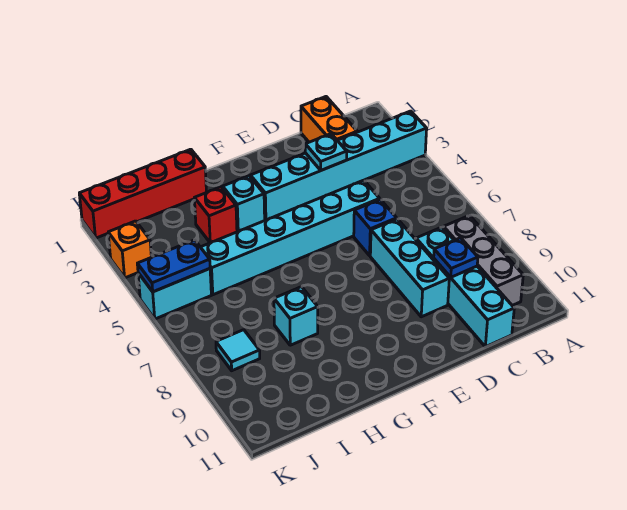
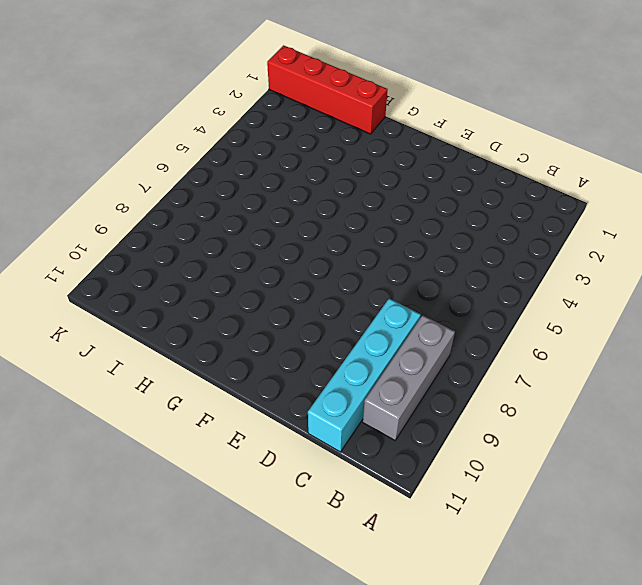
none -> cyan brick A3:F3 level 1
none -> orange brick C1:C2 level 1
none -> cyan brick D5:I5 level 1

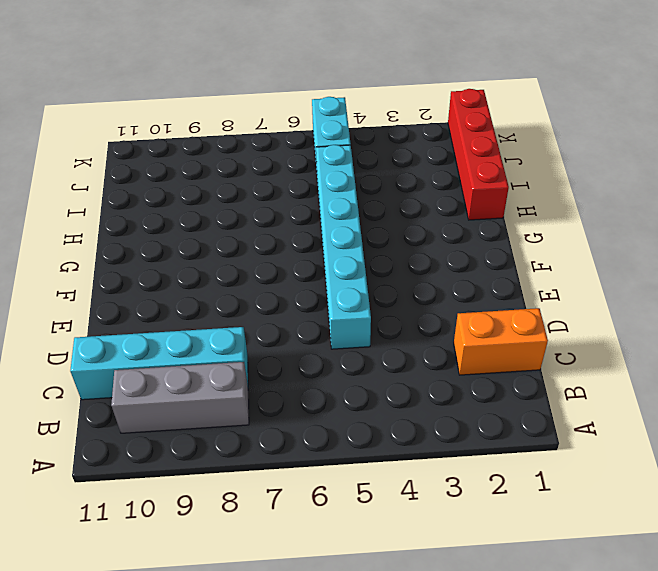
none -> cyan brick A3:F3 level 1
none -> blue brick D6 level 1
none -> cyan brick D7:D9 level 1

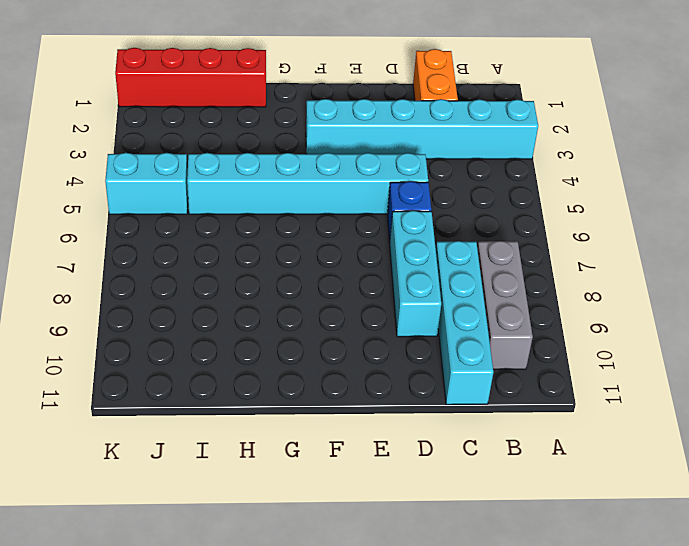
none -> cyan brick G3 level 1
none -> red brick H3 level 1
none -> cyan brick H8 level 1

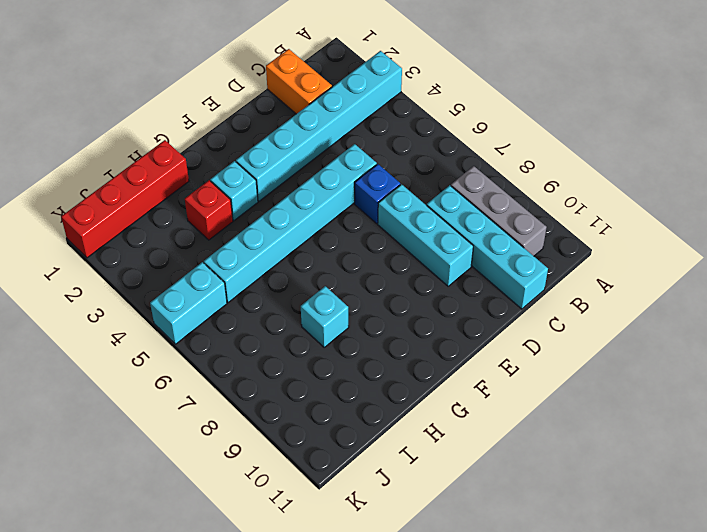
none -> cyan tile J8 level 1
none -> orange brick K3 level 1
none -> blue plate C9 level 2

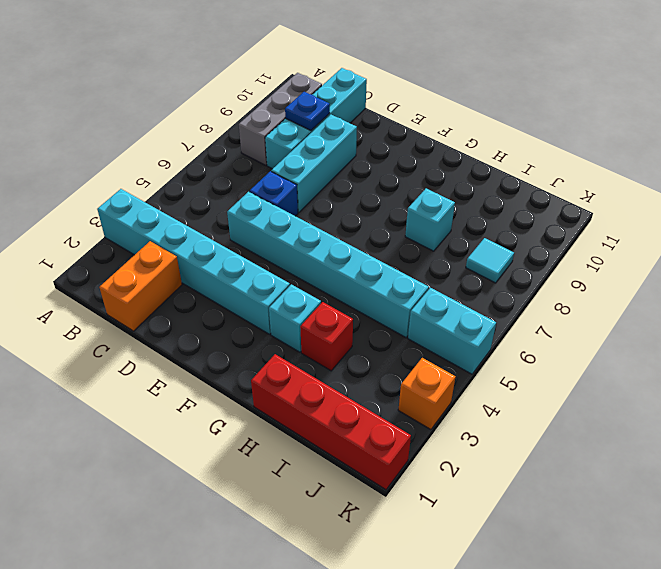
none -> cyan plate D3 level 2
none -> blue plate J5:K5 level 2

